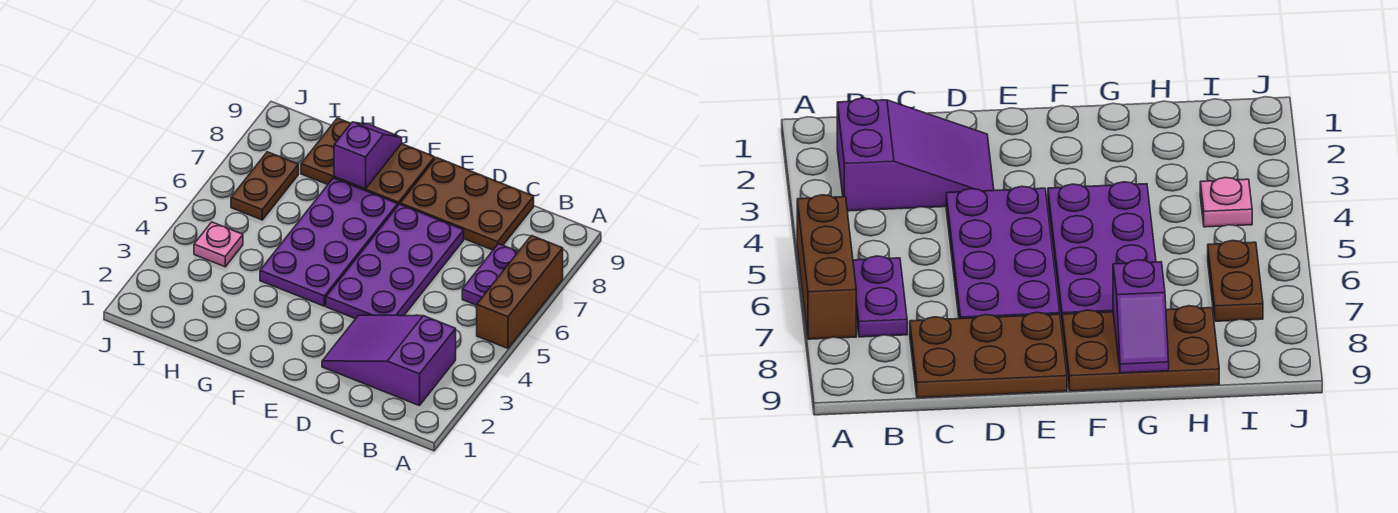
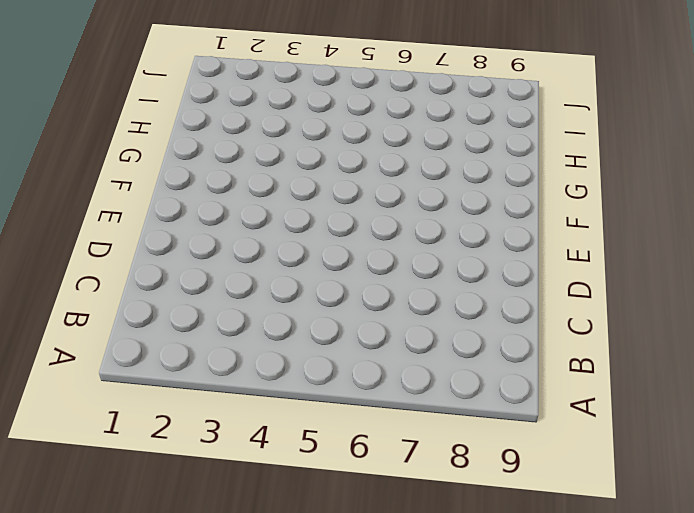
none -> brown brick A5:A7 level 1
none -> purple slope B2:D3 level 1 top B

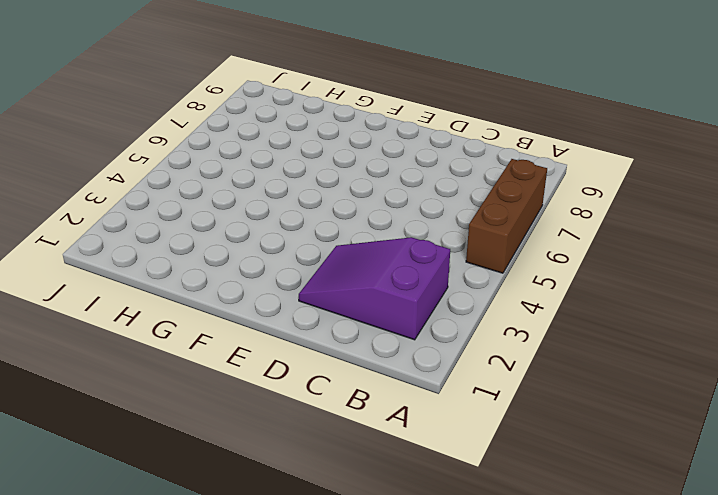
none -> purple plate B6:B7 level 1
none -> brown plate C8:E9 level 1

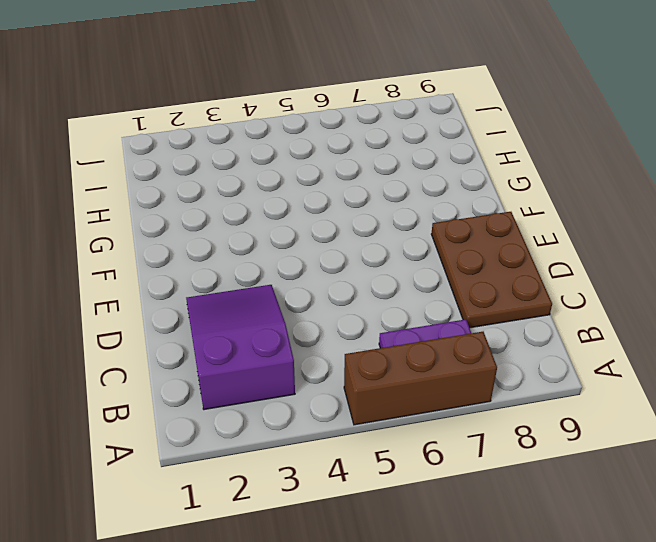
none -> purple plate D4:E7 level 1
none -> purple plate F4:G7 level 1

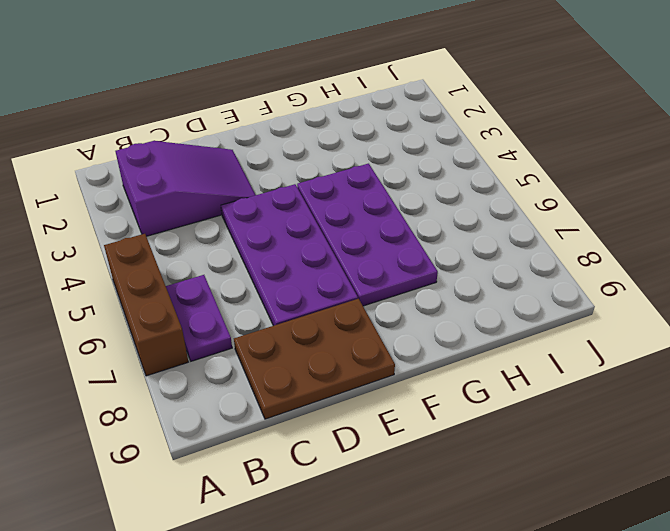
none -> brown plate F8:H9 level 1
none -> pink plate I4 level 1

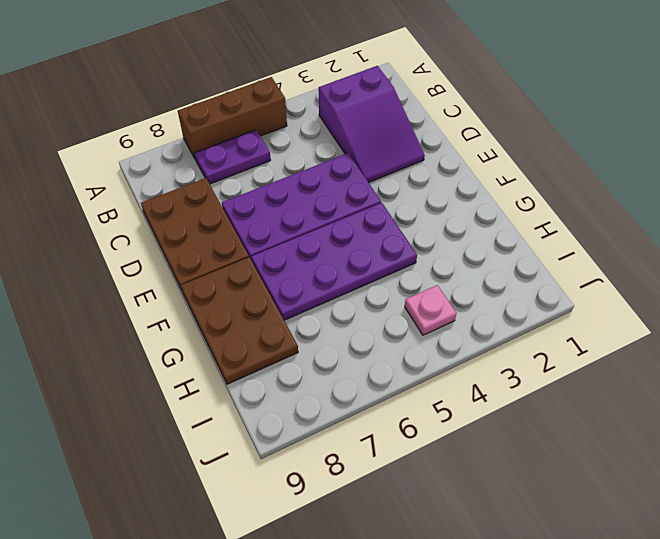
none -> brown plate I6:I7 level 1
none -> purple slope G8:G9 level 2 top 8

